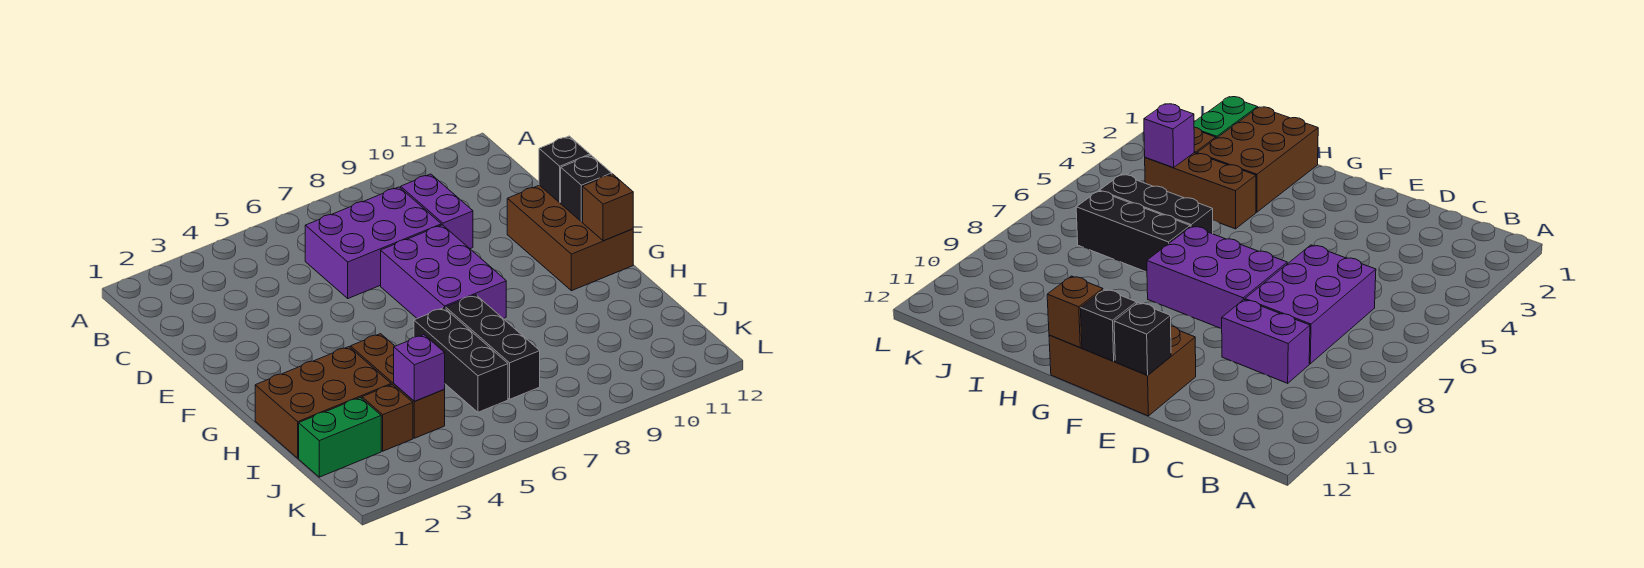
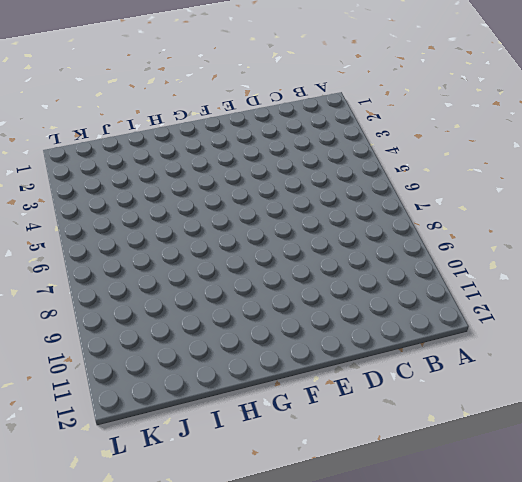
none -> purple brick C6:D8 level 1
none -> purple brick C9:D9 level 1
none -> purple brick E7:G8 level 1

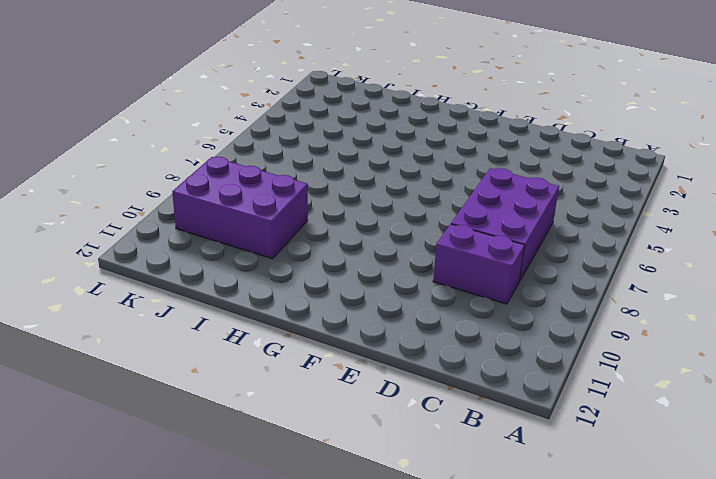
purple brick I9:K10 level 1 -> purple brick E7:G8 level 1
none -> brown brick E11:G12 level 1
none -> brown brick H1:I3 level 1
none -> brown brick H4:J4 level 1

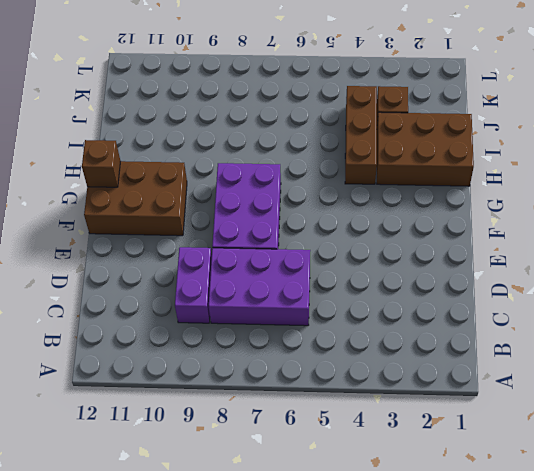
brown brick F10:G12 level 1 -> brown brick E11:G12 level 1
none -> black brick H6:J6 level 1
none -> black brick H7:J7 level 1
none -> green brick J1:J2 level 1

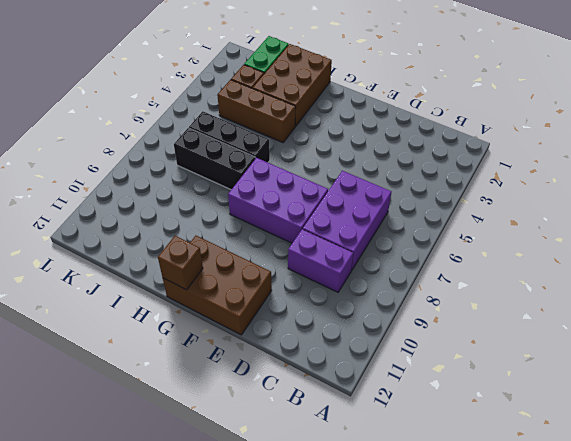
none -> black brick E12 level 2
none -> black brick F12 level 2
none -> purple brick J4 level 2

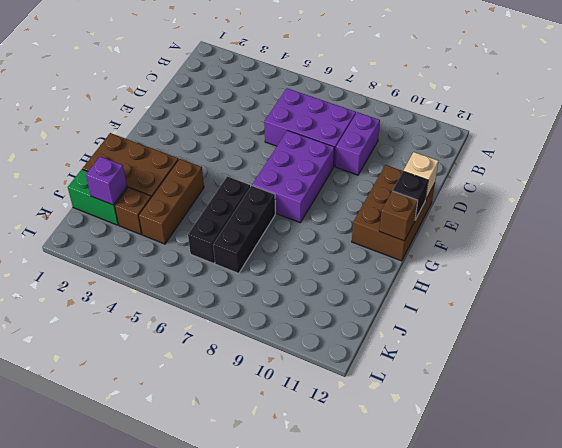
tan brick E12 level 2 -> black brick E12 level 2
purple brick J2 level 2 -> purple brick J4 level 2

